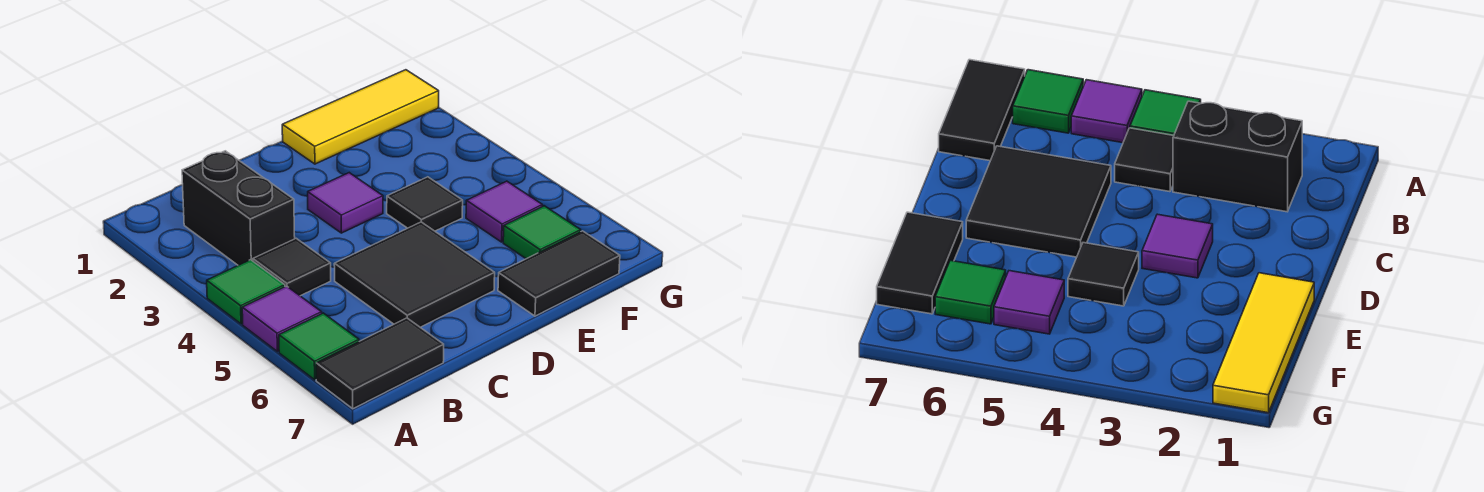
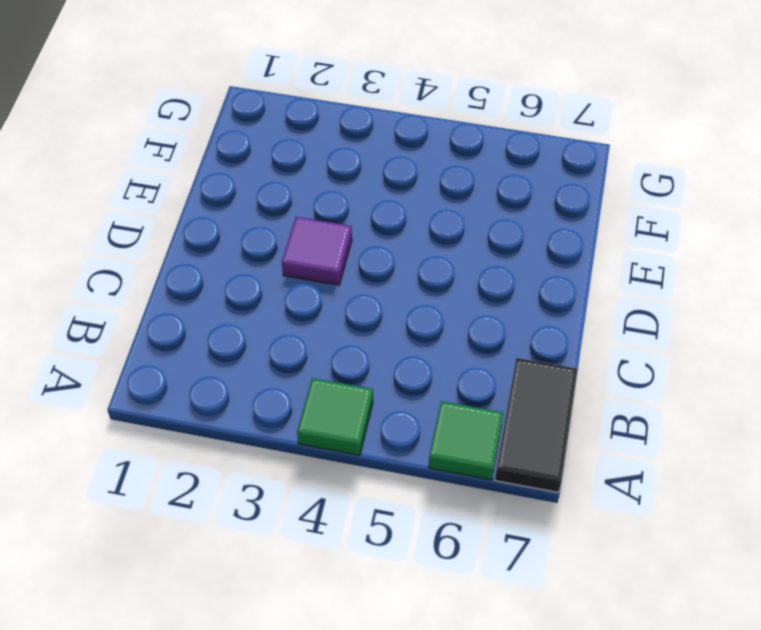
none -> purple tile A5 level 1
none -> black brick B2:B3 level 1
none -> black tile B4 level 1

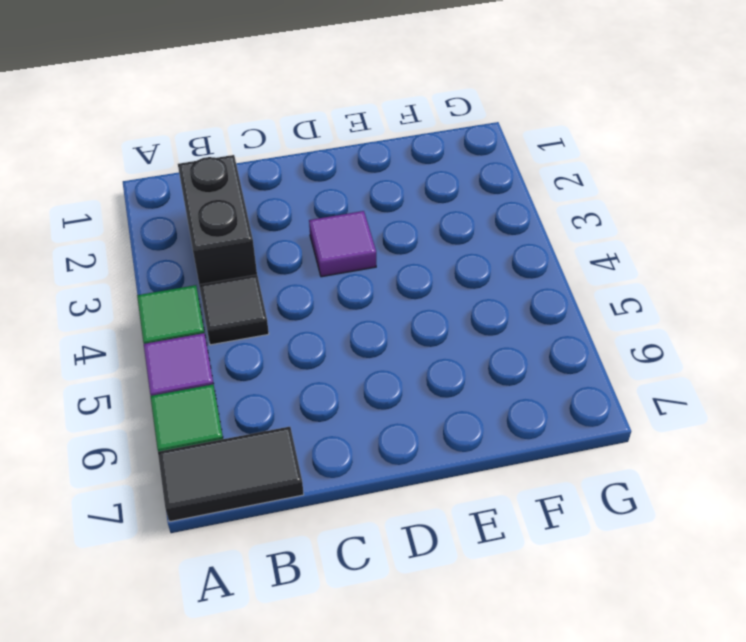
none -> black tile C5:D6 level 1
none -> yellow tile E1:G1 level 1
none -> black tile E4 level 1

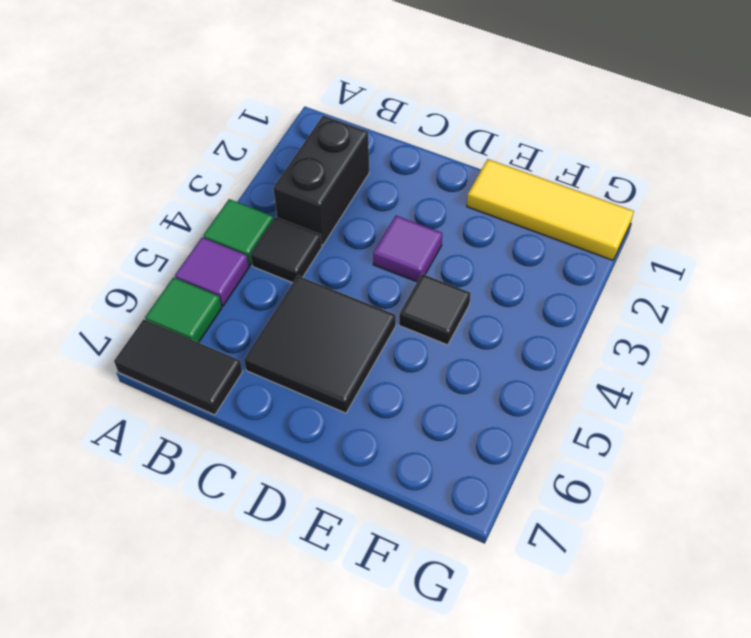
none -> black tile E7:F7 level 1
none -> purple tile F5 level 1
none -> green tile F6 level 1

